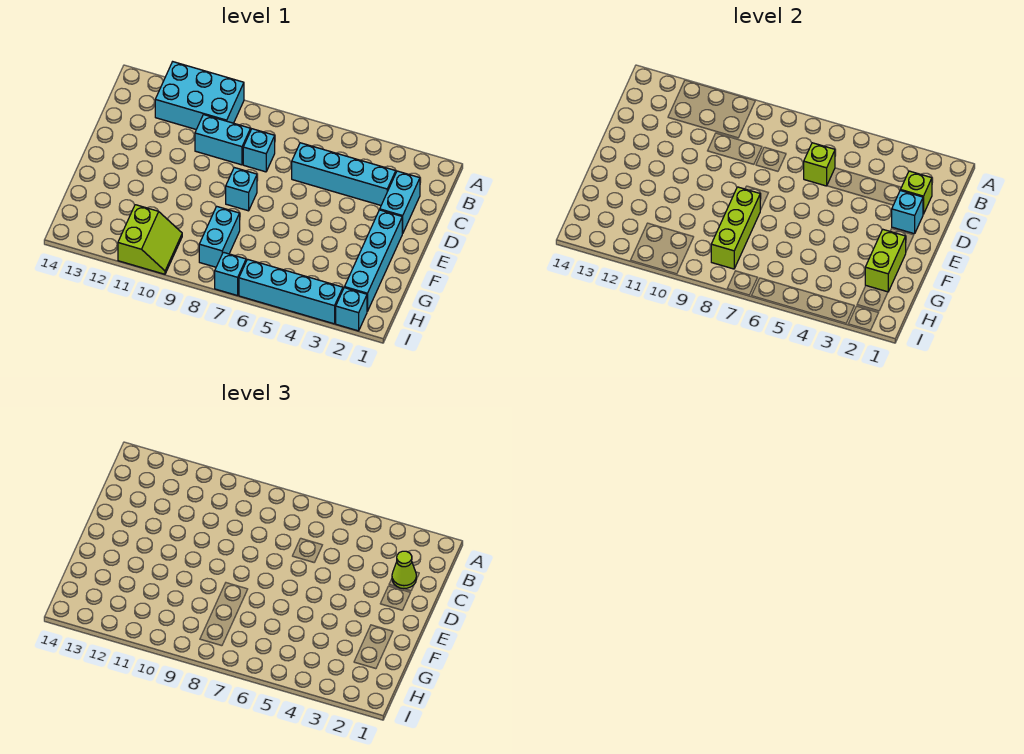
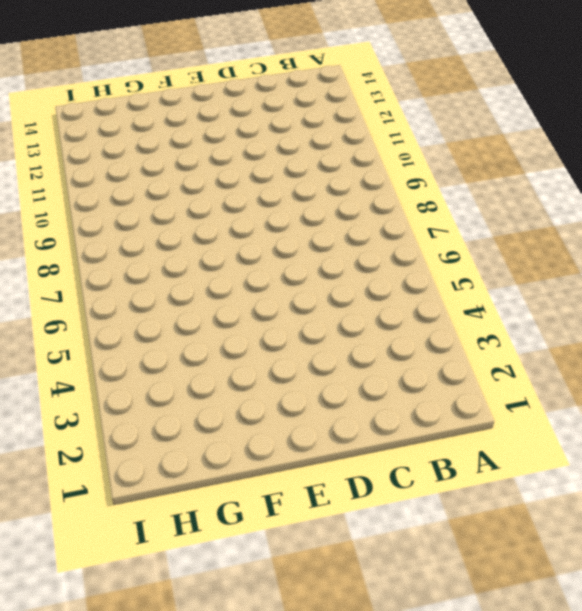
none -> cyan brick A10:B12 level 1
none -> cyan brick C2:D2 level 1
none -> cyan brick C3:C6 level 1

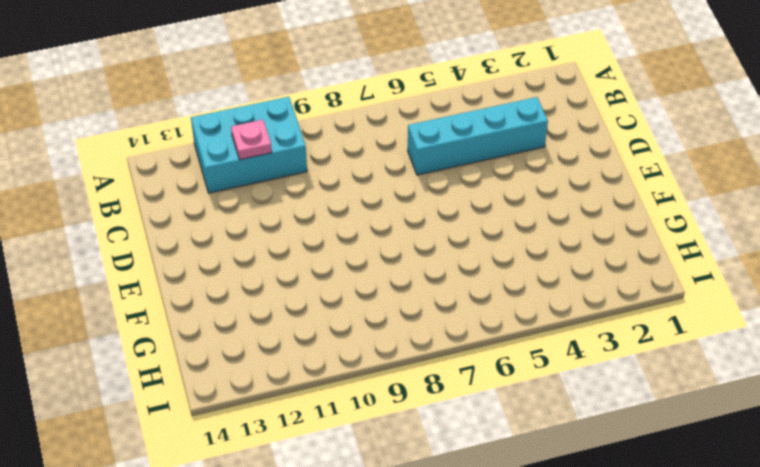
pink plate B11 level 2 -> none
none -> cyan brick C2:D2 level 1
none -> cyan brick C8 level 1
none -> cyan brick C9:C10 level 1

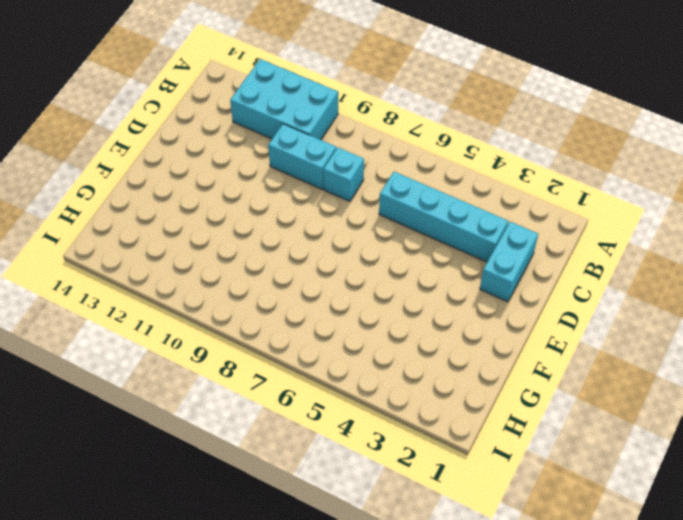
none -> cyan brick E2:H2 level 1
none -> cyan brick E8 level 1
none -> cyan brick G8:H8 level 1

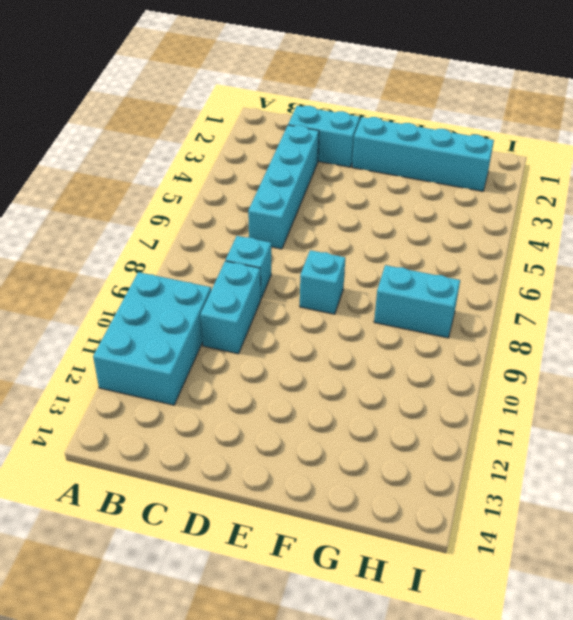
none -> lime slope H10:I11 level 1 top 11
none -> cyan brick I2 level 1
none -> cyan brick I3:I6 level 1

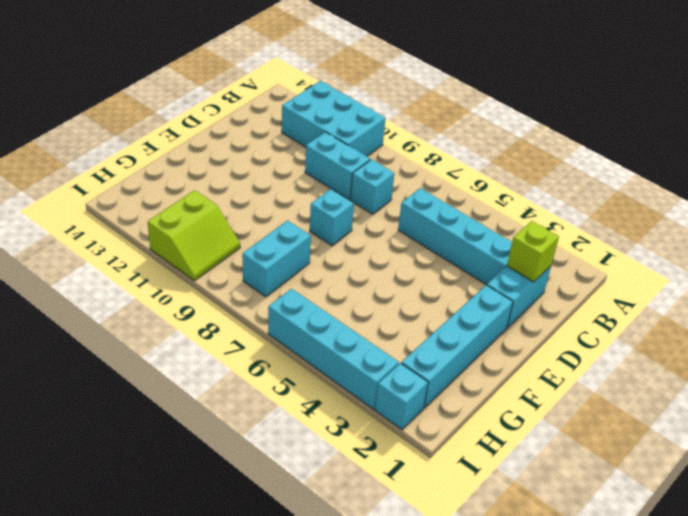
none -> cyan brick I7 level 1
none -> lime brick C6 level 2
none -> cyan brick D2 level 2

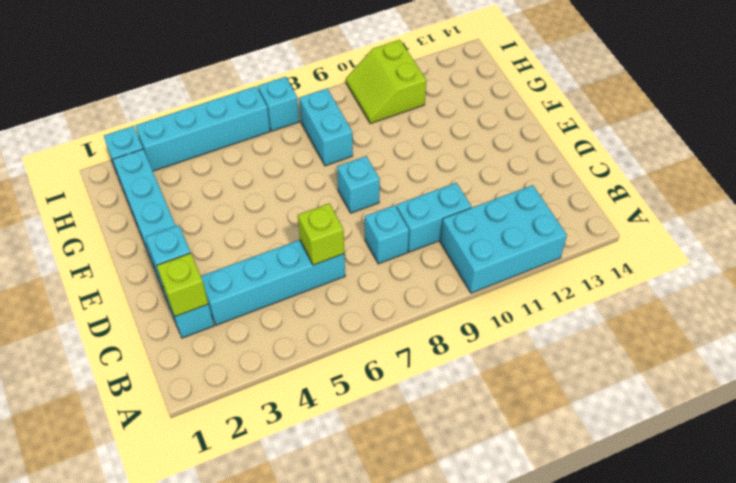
none -> lime brick F2:G2 level 2
none -> lime brick F8:H8 level 2
none -> lime cone C2 level 3

